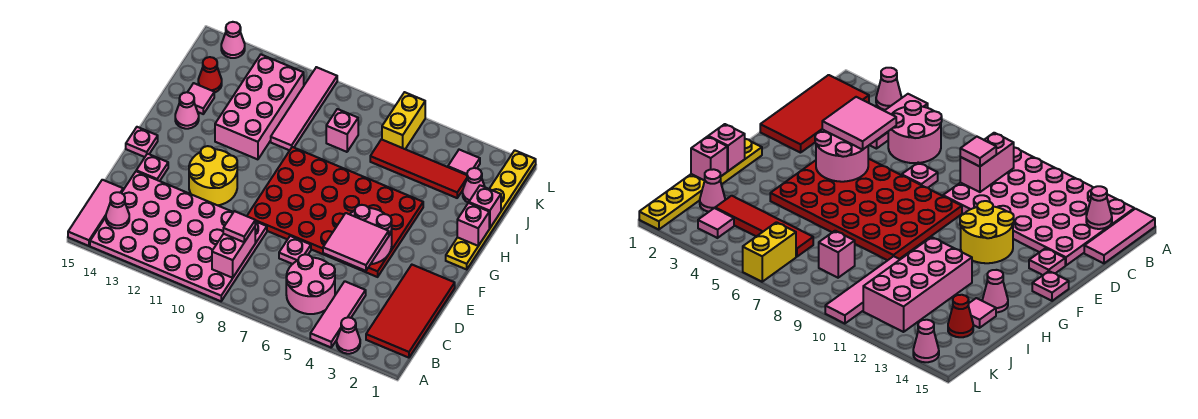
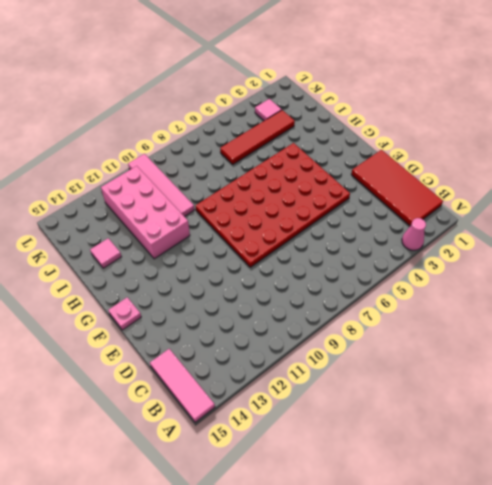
none -> pink tile A4:C4 level 1
none -> pink plate A9:D14 level 1
none -> pink round brick B5:C6 level 1
none -> pink plate D7 level 1

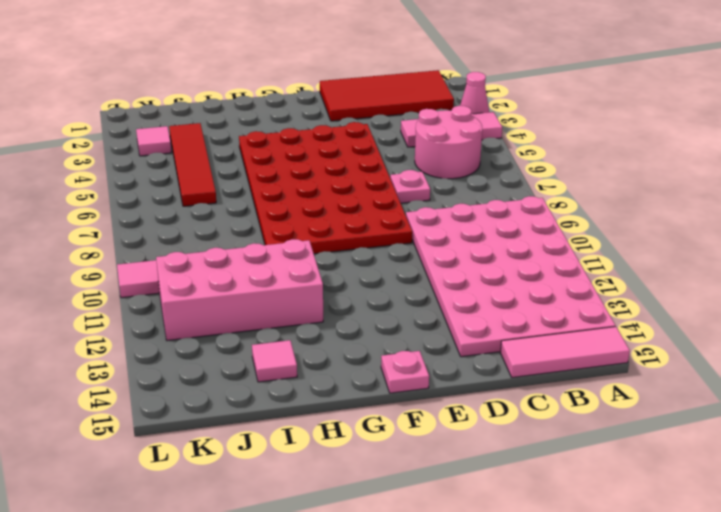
none -> yellow round brick E11:F12 level 1
none -> pink plate E14 level 1
none -> yellow plate G1:L1 level 1
none -> pink cone H14 level 1

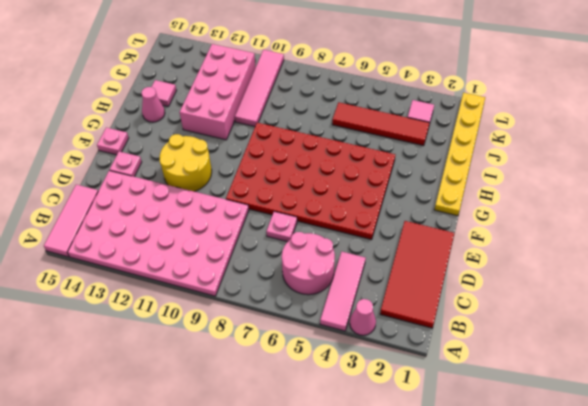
none -> pink cone J2 level 1
none -> pink brick J8 level 1
none -> red cone J14 level 1
none -> yellow brick K6:L6 level 1

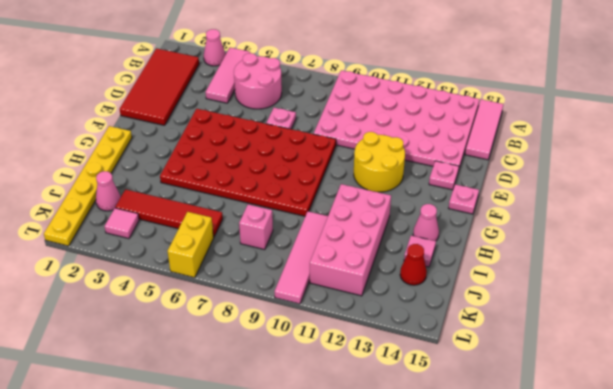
none -> pink cone L14 level 1
none -> pink brick B9:C9 level 2
none -> pink cone B14 level 2
none -> pink round brick E4:F5 level 2

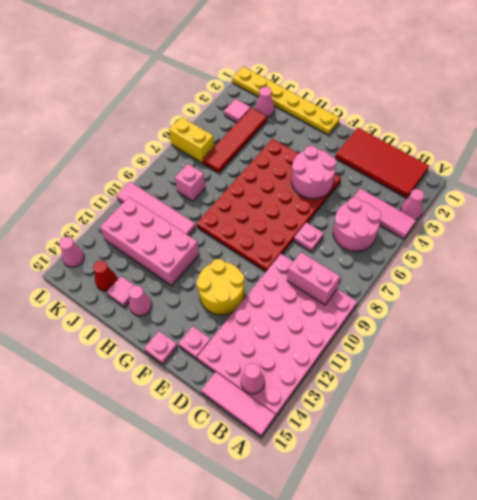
none -> pink brick H1 level 2
none -> pink brick I1 level 2
none -> pink tile C9 level 3
none -> pink tile D4:E5 level 3

